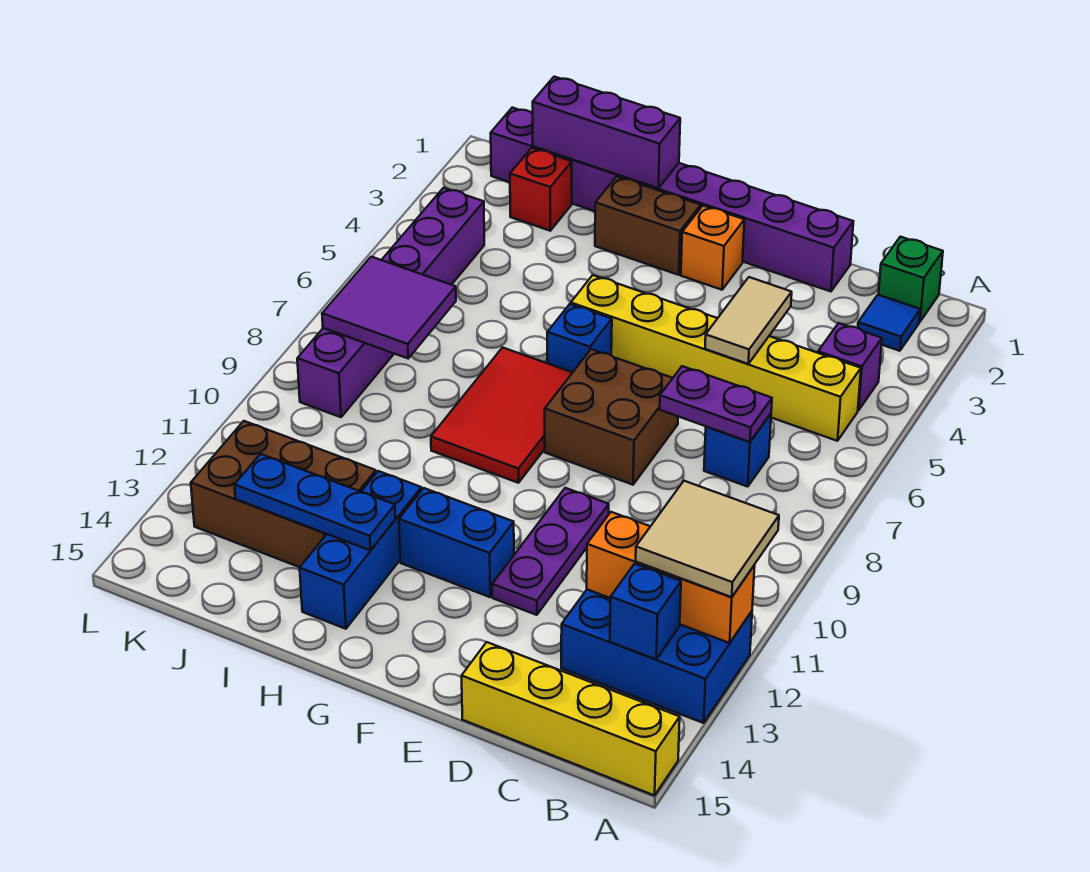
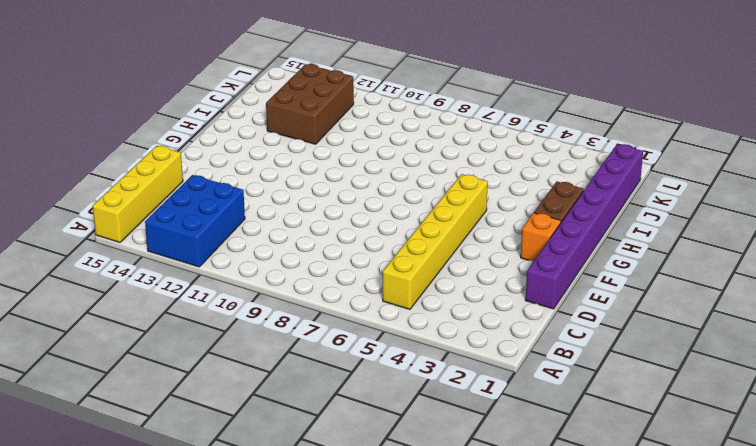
none -> green brick B1 level 1
none -> blue tile B2 level 1
none -> purple brick B4 level 1

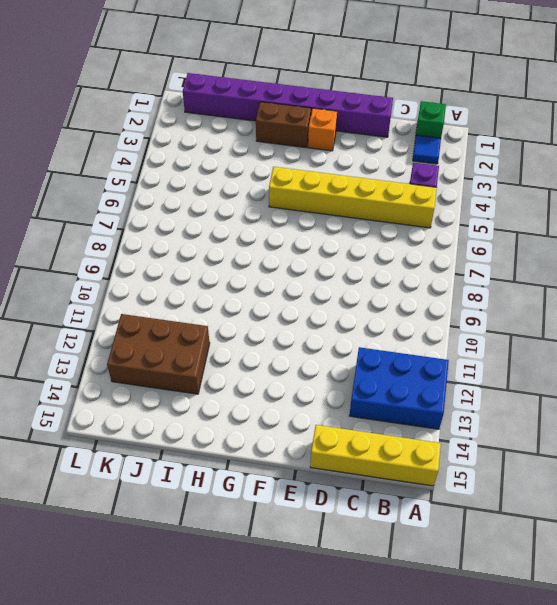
none -> blue brick C7 level 1
none -> brown brick E7:F8 level 1
none -> purple plate E10:E12 level 1

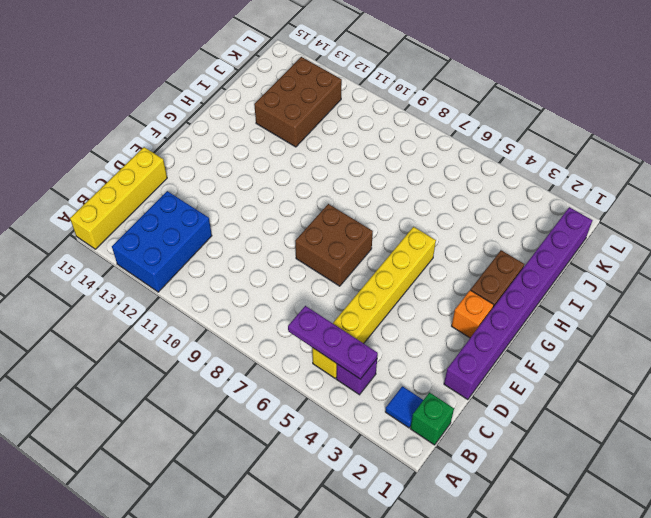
purple plate B4:B6 level 2 -> purple plate E10:E12 level 1
none -> blue brick C7 level 1
none -> blue brick F12:G12 level 1
none -> blue brick G6 level 1

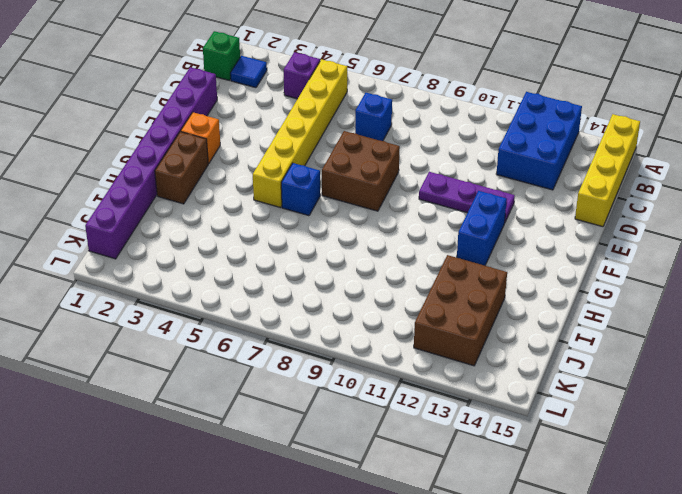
none -> red tile G7:H9 level 1
none -> blue brick H12:H14 level 1
none -> red brick J2 level 1

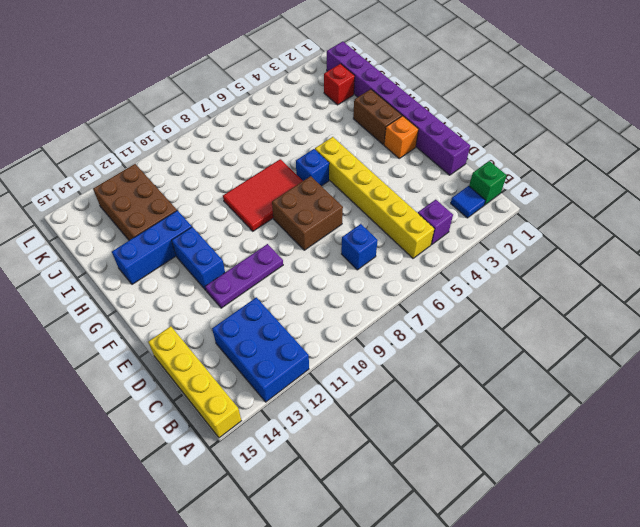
none -> purple brick K4:K9 level 1
none -> orange brick A12:C12 level 2
none -> blue brick B13 level 2

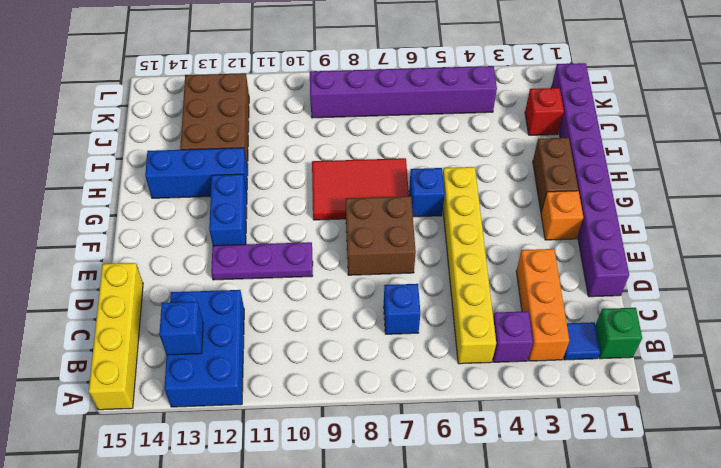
orange brick B3:D3 level 1 -> orange brick A12:C12 level 2
none -> purple plate C7:D7 level 2
none -> tan tile D4:D5 level 2
none -> purple brick H1:J1 level 2

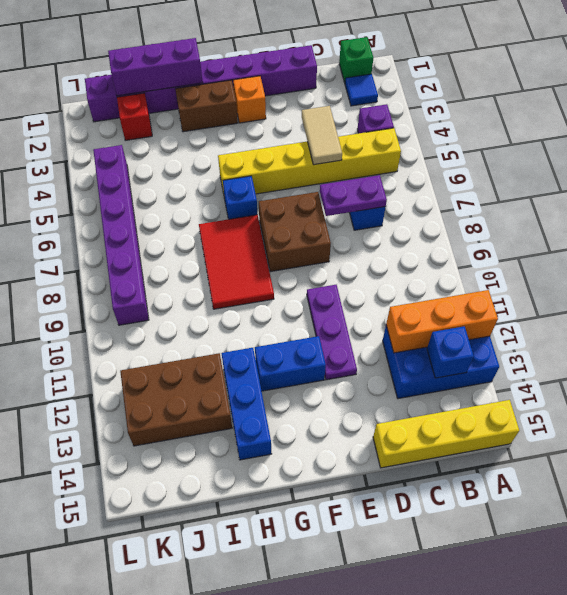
none -> blue plate H13:J13 level 2
none -> purple tile J7:K8 level 2
none -> tan tile A11:B12 level 3

